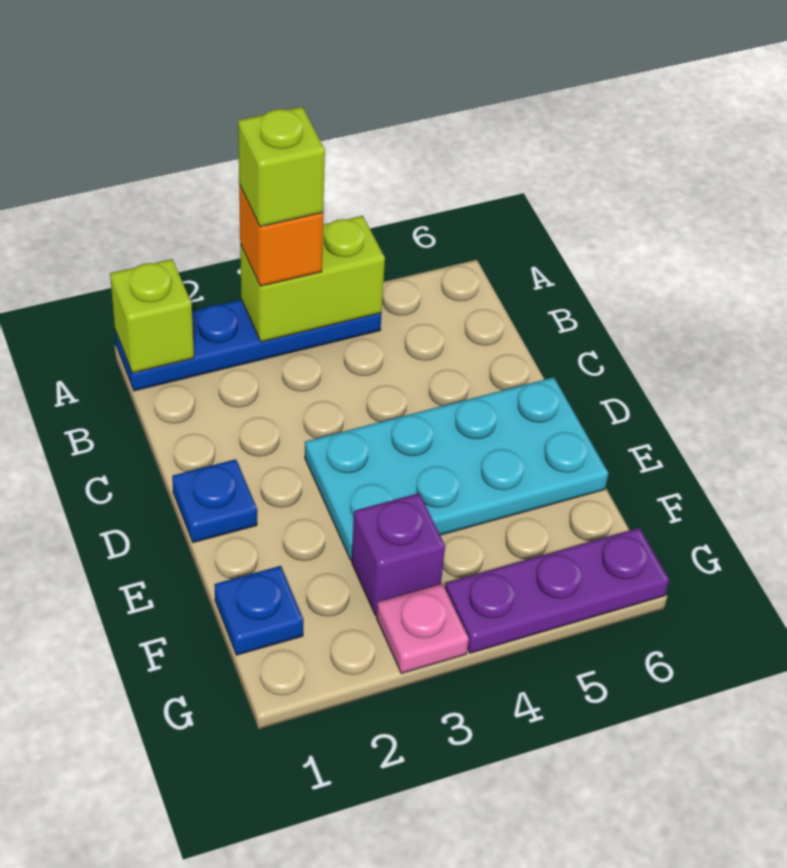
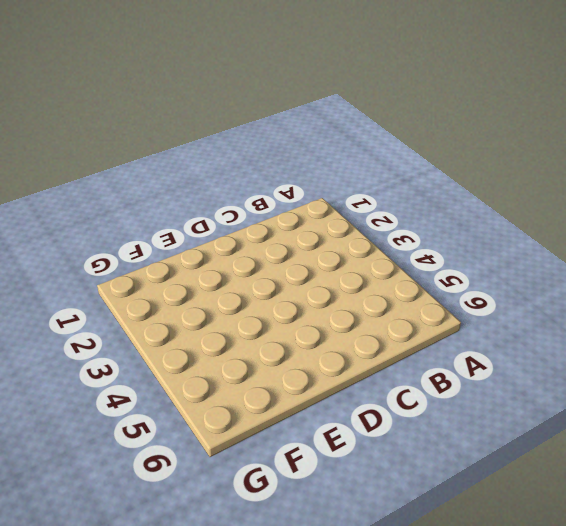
none -> blue plate A1:A4 level 1
none -> blue plate D1 level 1

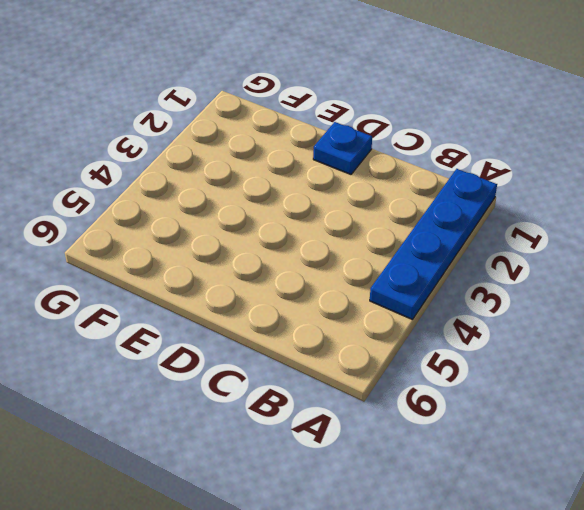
none -> cyan plate D3:E6 level 1
none -> blue plate F1 level 1

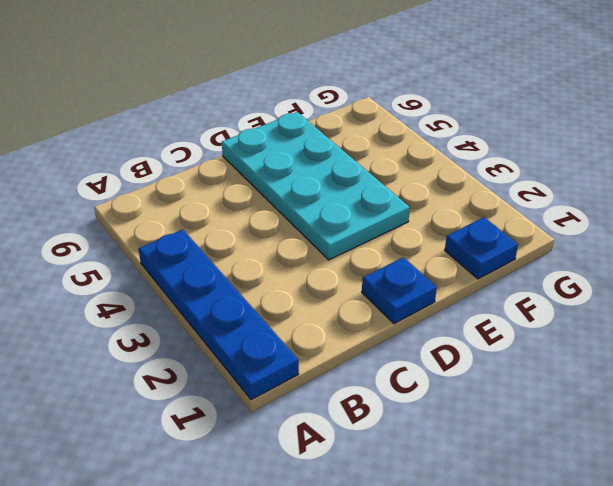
none -> purple brick F3 level 1
none -> pink plate G3 level 1

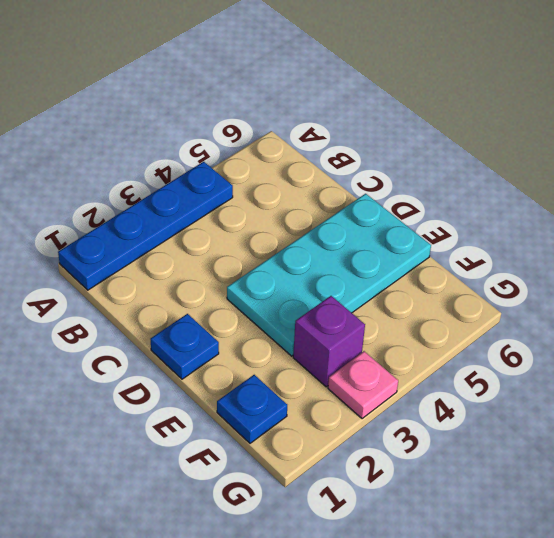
none -> purple plate G4:G6 level 1
none -> lime brick A1 level 2

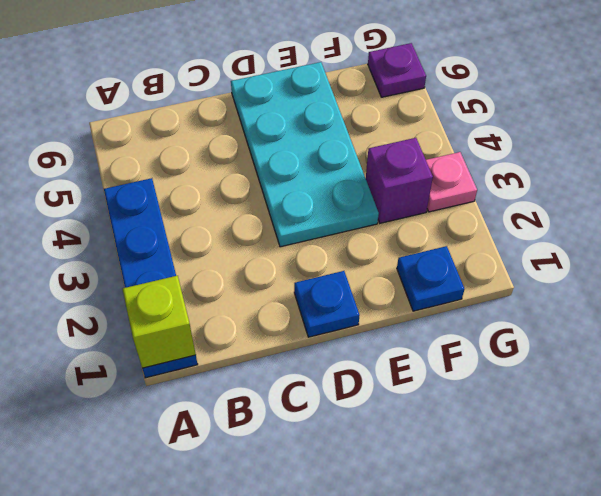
purple plate G6 level 1 -> purple plate G4:G6 level 1
none -> lime brick A3:A4 level 2
none -> orange brick A3 level 3

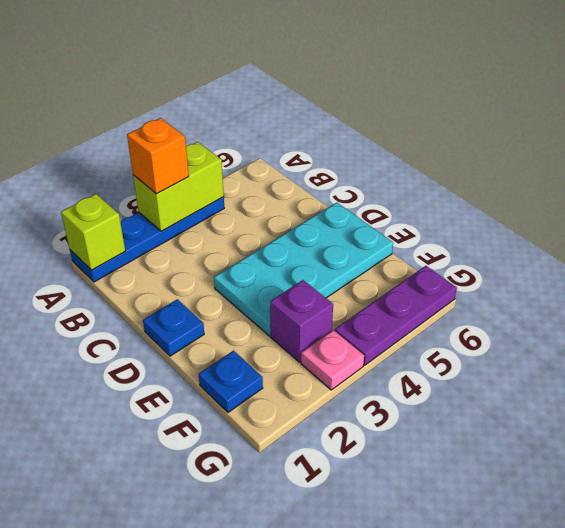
none -> lime brick A3 level 4

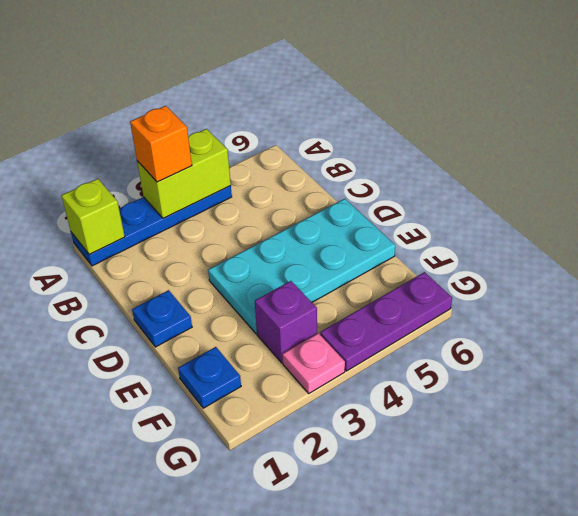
none -> lime brick A3 level 4

